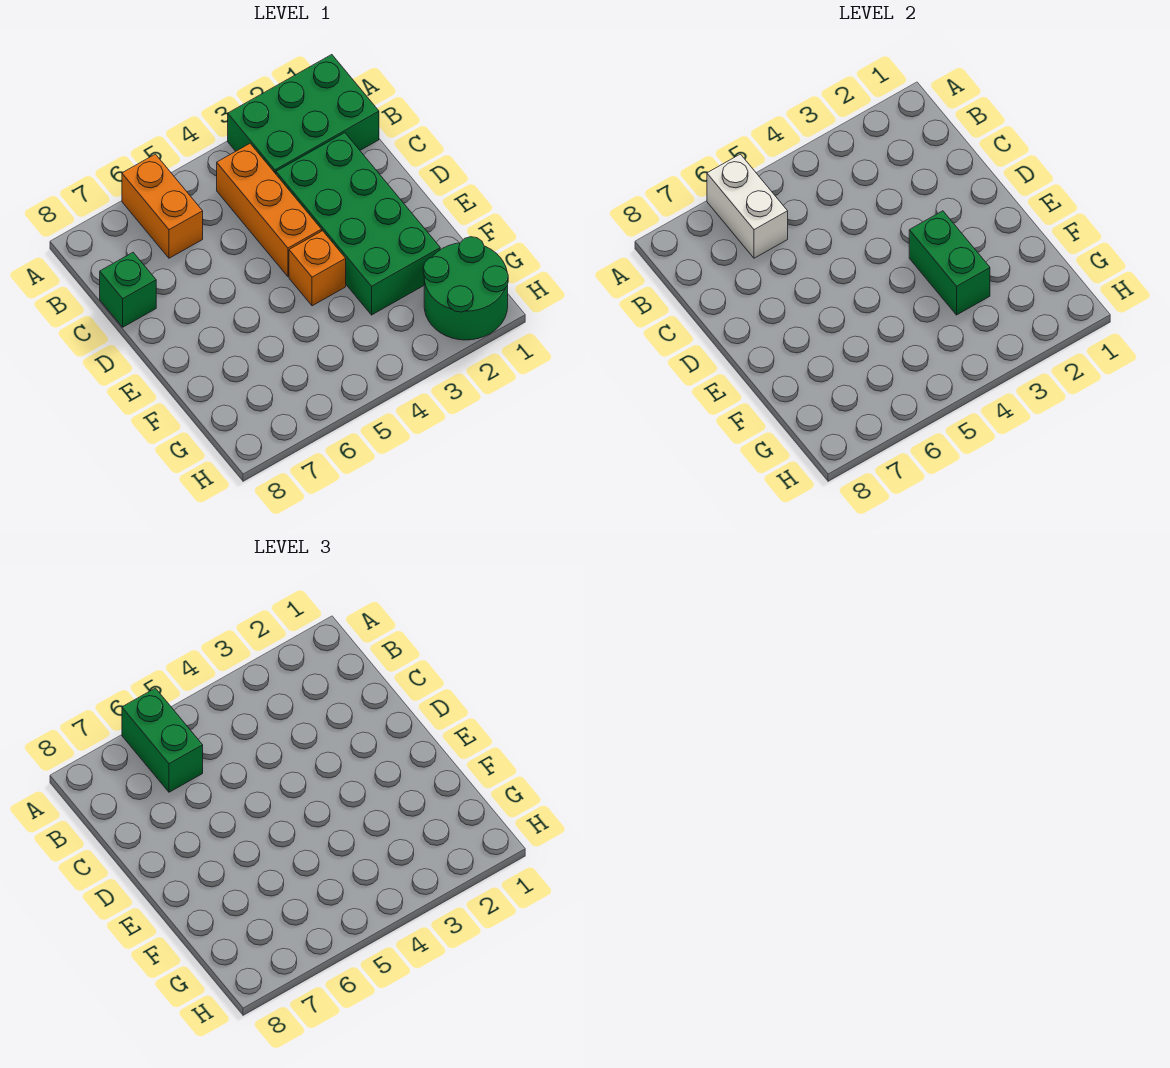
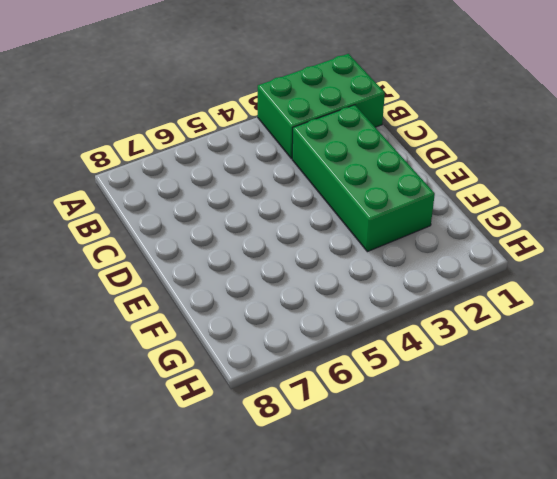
none -> orange brick A6:B6 level 1
none -> orange brick B4:D4 level 1

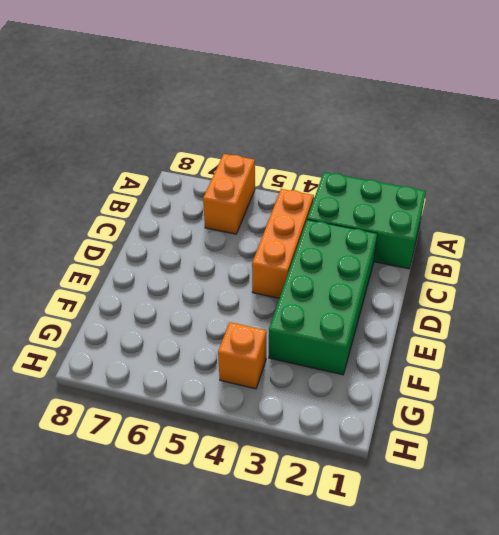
orange brick G4 level 1 -> orange brick E4 level 1
none -> green brick C8 level 1
none -> green round brick G1:H2 level 1

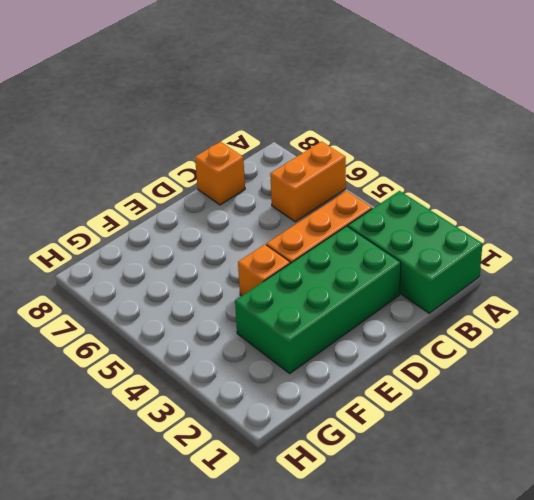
orange brick C8 level 1 -> green brick C8 level 1
none -> green round brick G1:H2 level 1
none -> white brick A6:B6 level 2

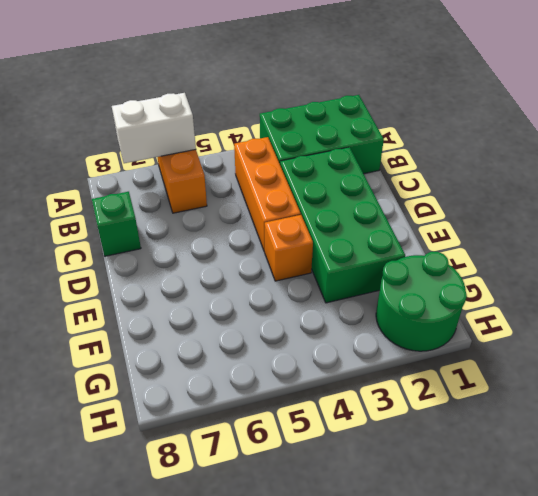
white brick A6:A7 level 2 -> white brick A6:B6 level 2
none -> green brick E3:F3 level 2
none -> green brick A6:B6 level 3

